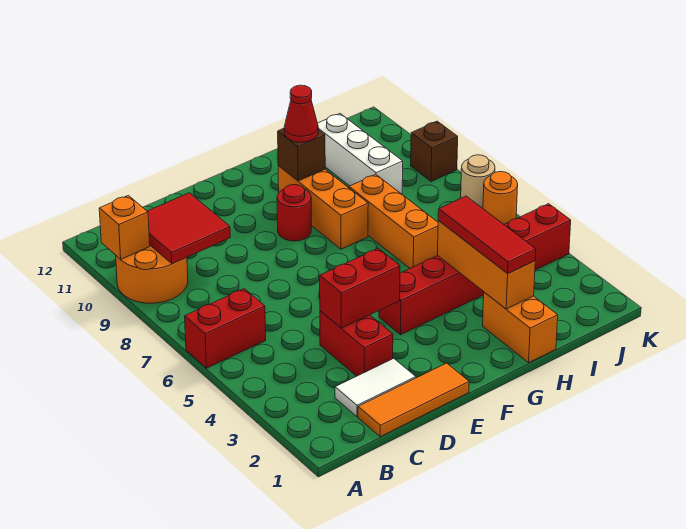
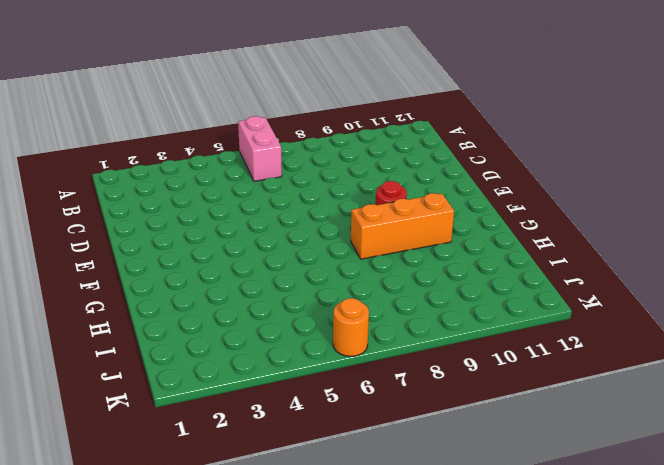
pink brick A6:B6 level 1 -> red brick A6:B6 level 1
none -> orange round brick A9:B10 level 1
none -> orange tile C1:E1 level 1
none -> white tile C2:D2 level 1

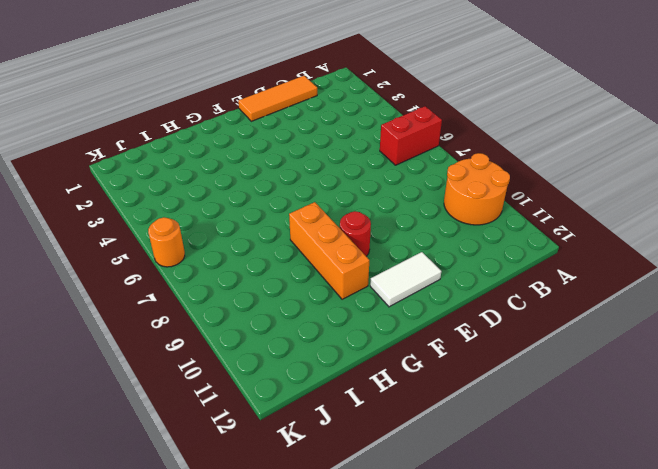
white tile E11:F11 level 1 -> white tile C2:D2 level 1
none -> red brick D3:D4 level 1
none -> red brick F4:K4 level 1
none -> orange brick H1:H2 level 1

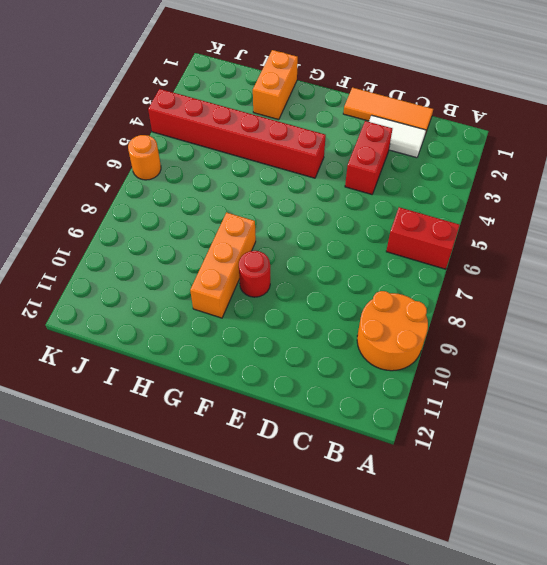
none -> orange brick H6:H8 level 1
none -> white brick I9:I11 level 1
none -> tan round brick K7 level 1

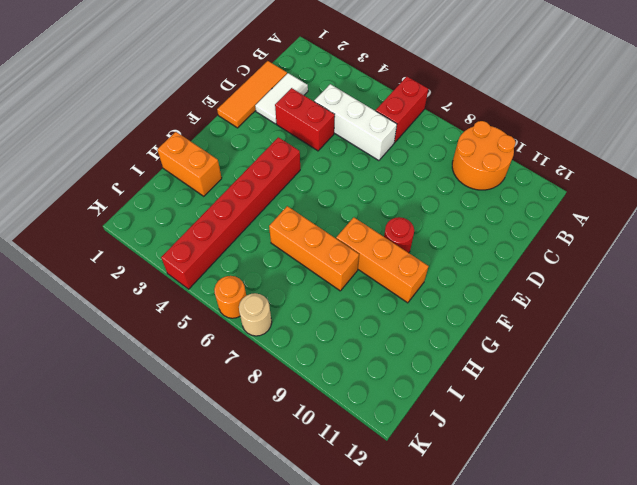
white brick C4:C6 level 1 -> white brick I9:I11 level 1
none -> brown brick K9 level 1
none -> orange brick A10 level 2
none -> red tile B9:C10 level 2

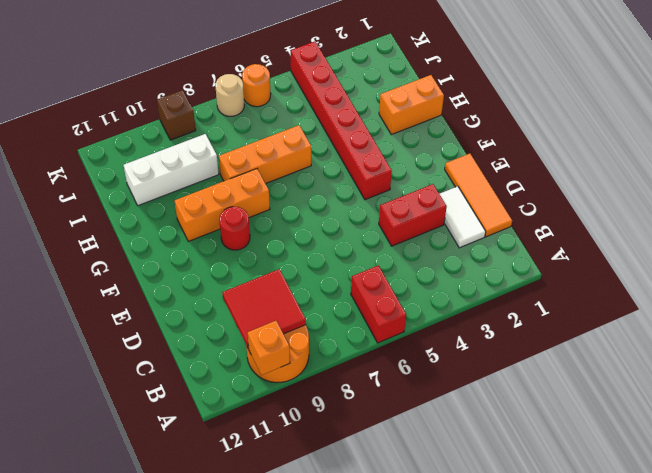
none -> red brick D4:E4 level 2
none -> brown brick G10 level 2
none -> orange brick H2:H4 level 2

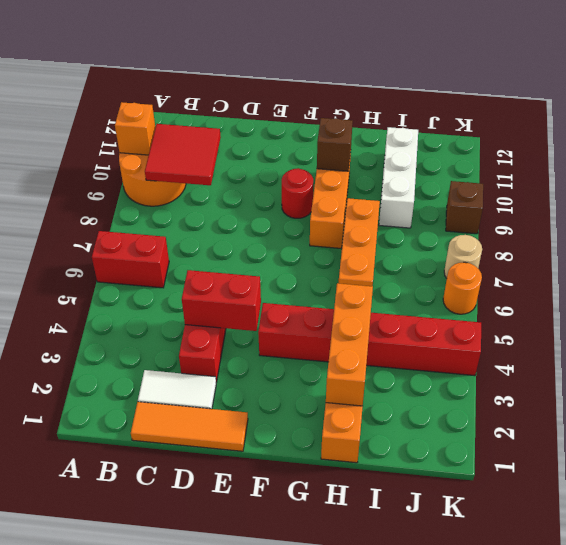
none -> red cone G10 level 3
none -> red tile H2:H4 level 3

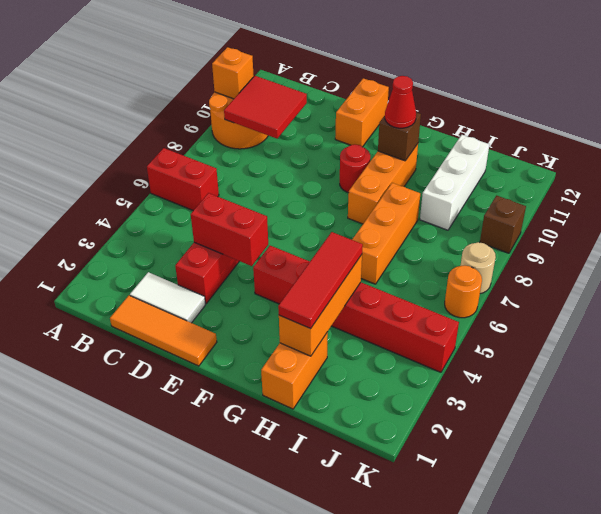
orange brick E11:E12 level 1 -> none

